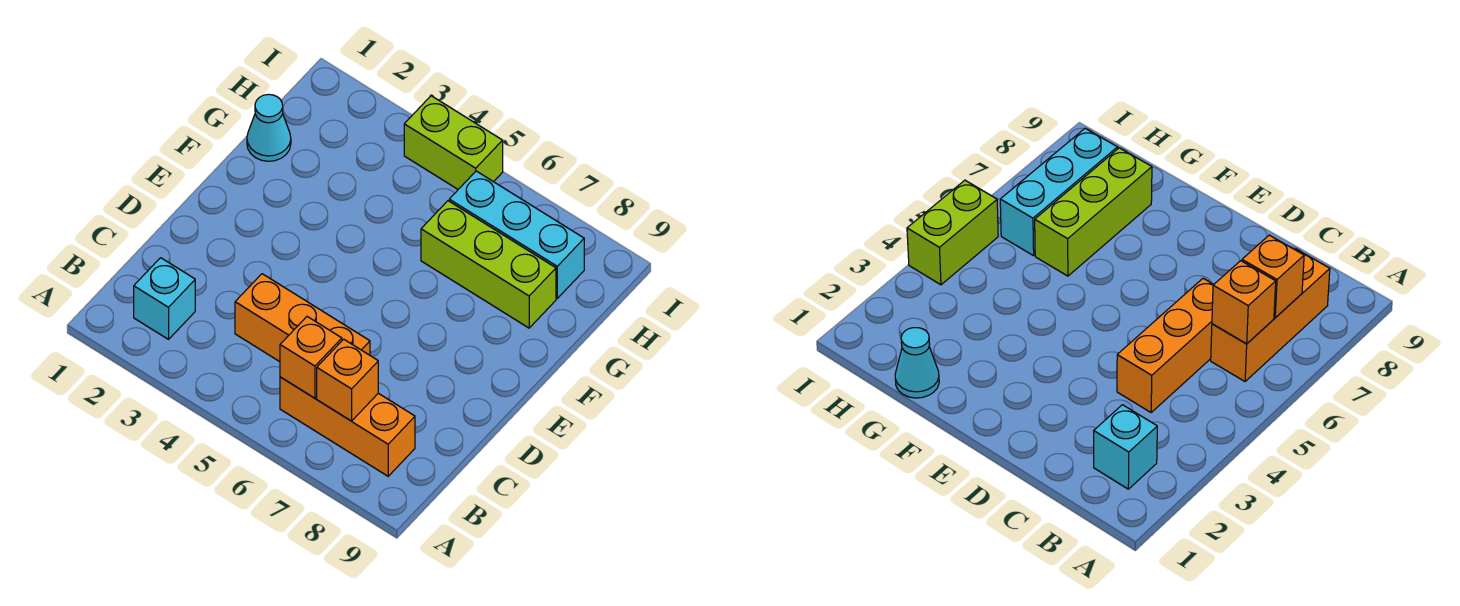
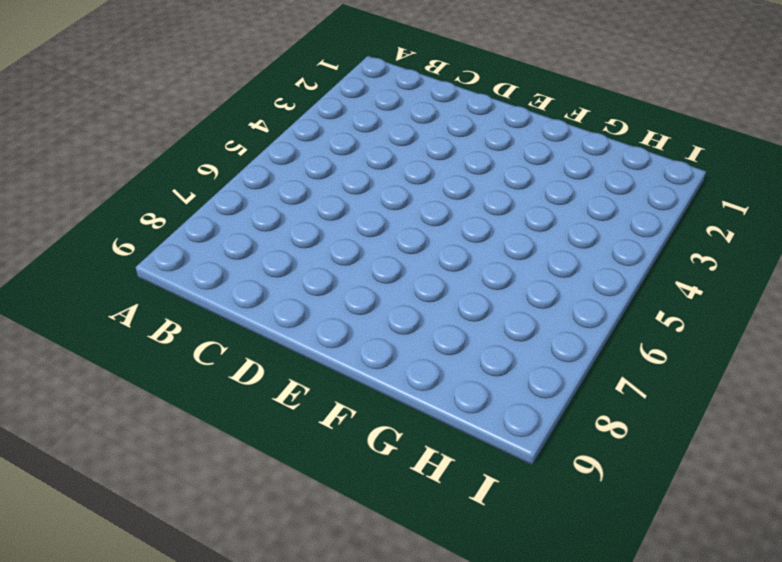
none -> cyan brick B2 level 1
none -> orange brick B6:B8 level 1

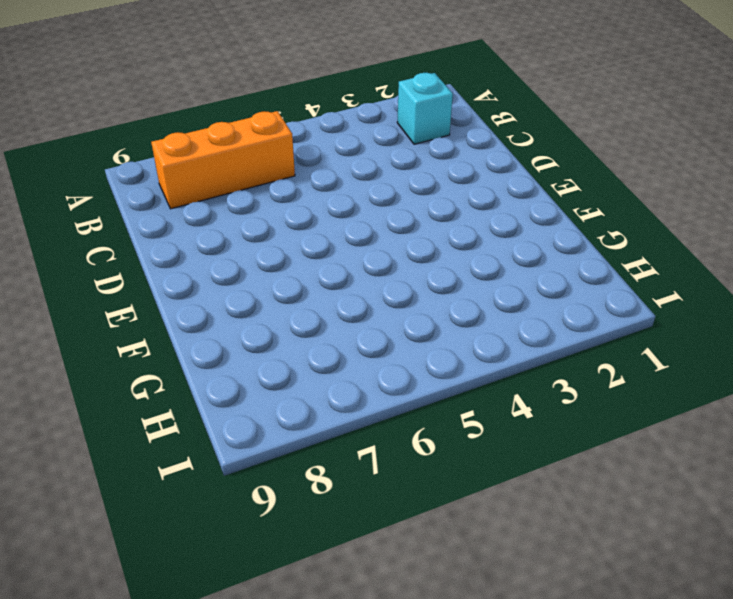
none -> orange brick C4:C6 level 1
none -> cyan cone G1 level 1

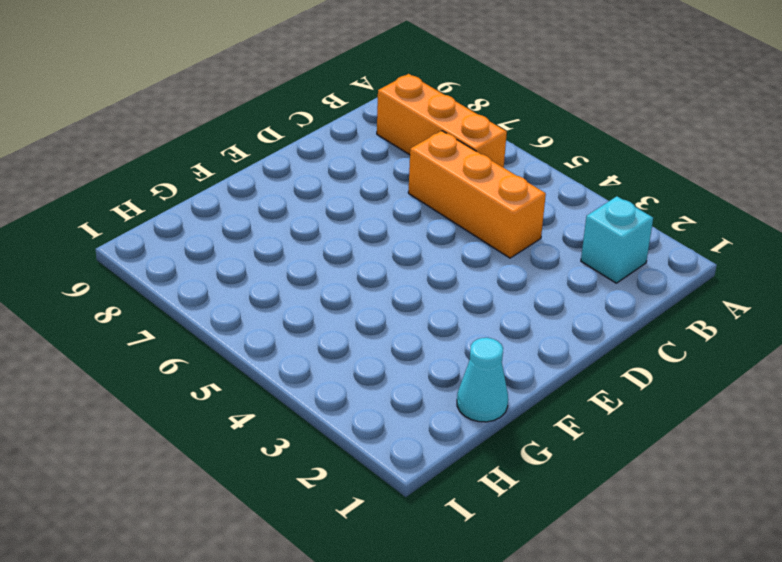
none -> lime brick G6:G8 level 1
none -> cyan brick H6:H8 level 1

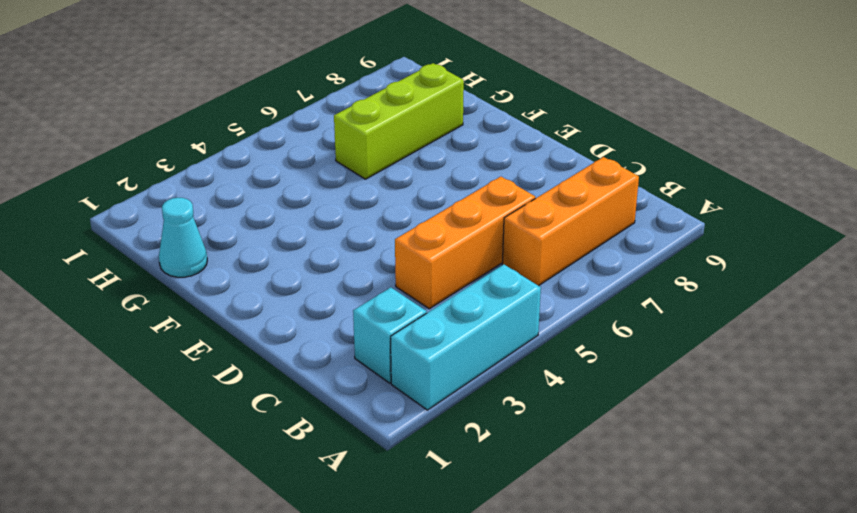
cyan brick A2:A4 level 1 -> cyan brick H6:H8 level 1
none -> lime brick I4:I5 level 1
none -> orange brick B6 level 2

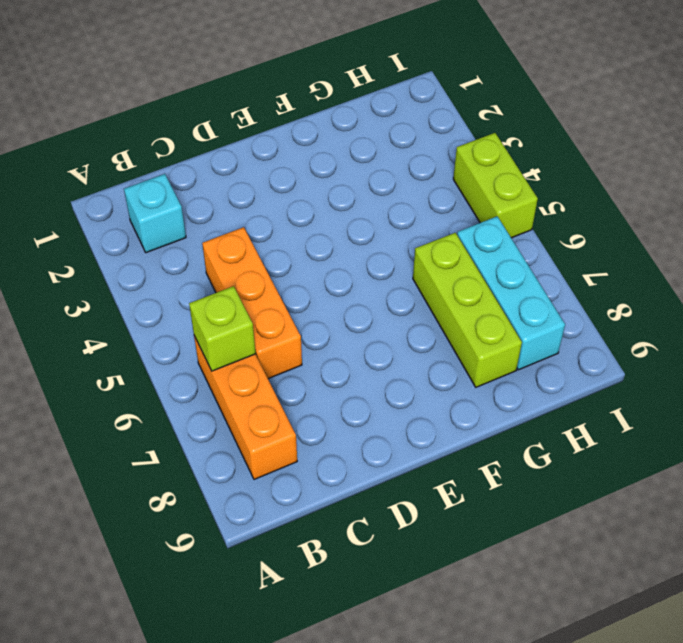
lime brick B6 level 2 -> orange brick B6 level 2
none -> cyan cone G1 level 1
none -> orange brick B7 level 2

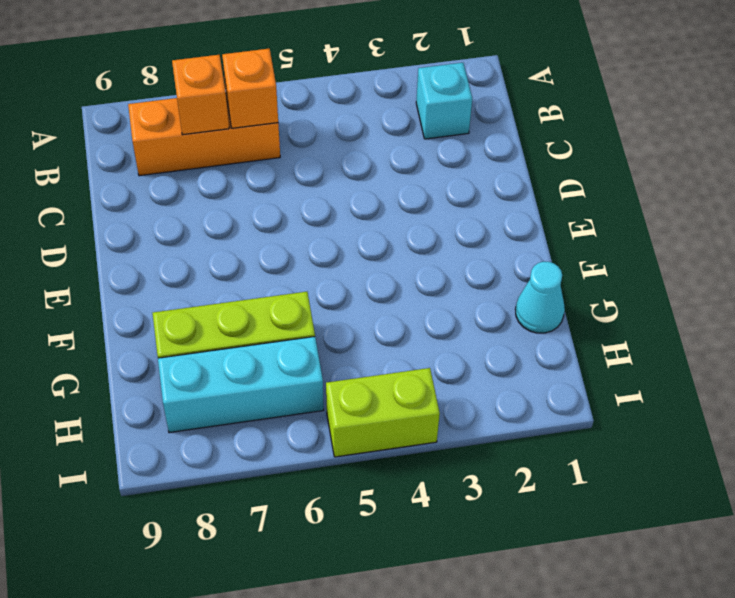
none -> orange brick C4:C6 level 1

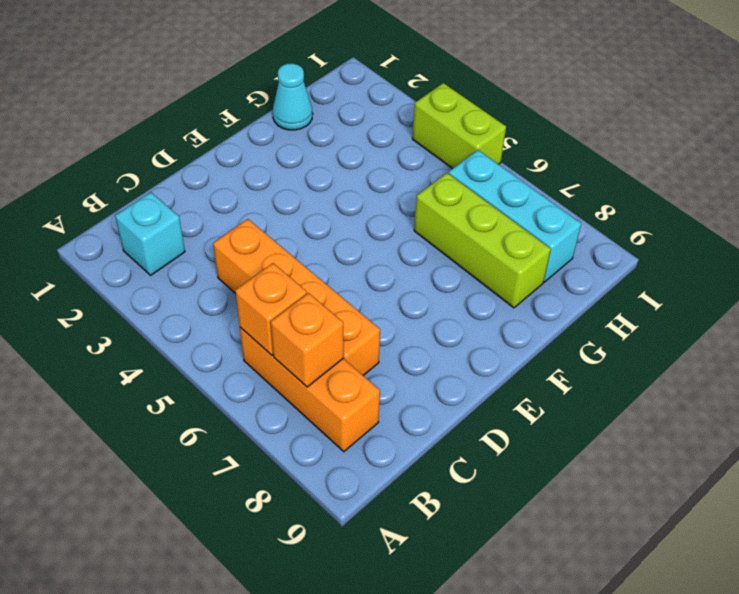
orange brick C4:C7 level 1 -> orange brick C4:C6 level 1

